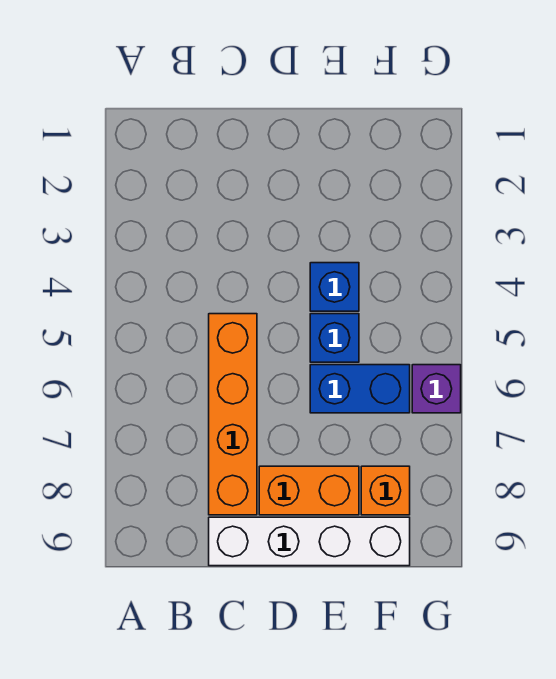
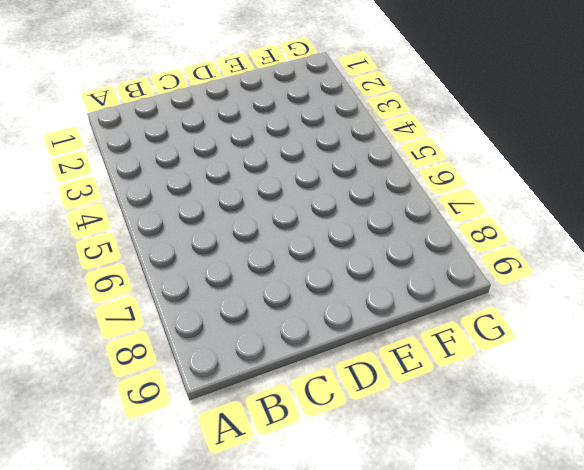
none -> orange brick C5:C8 level 1
none -> white brick C9:F9 level 1

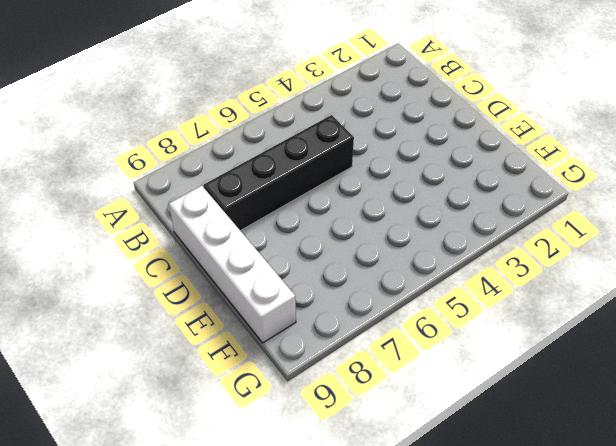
black brick C5:C8 level 1 -> orange brick C5:C8 level 1
none -> orange brick D8:E8 level 1
none -> blue brick E4 level 1

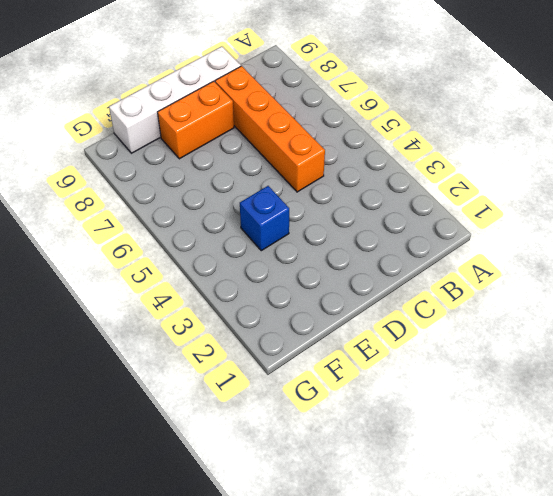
none -> blue brick E5 level 1
none -> blue brick E6:F6 level 1

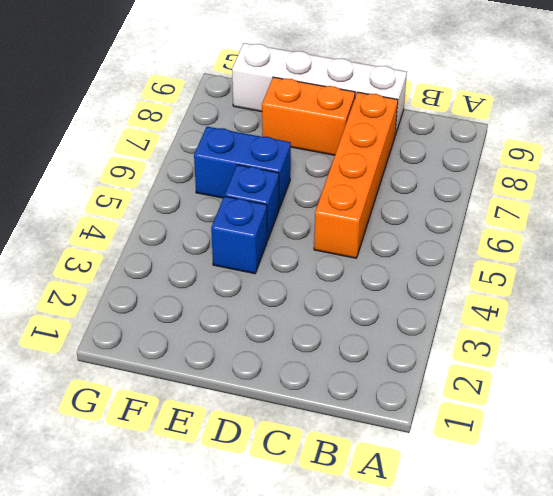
none -> orange brick F8 level 1
none -> purple brick G6 level 1

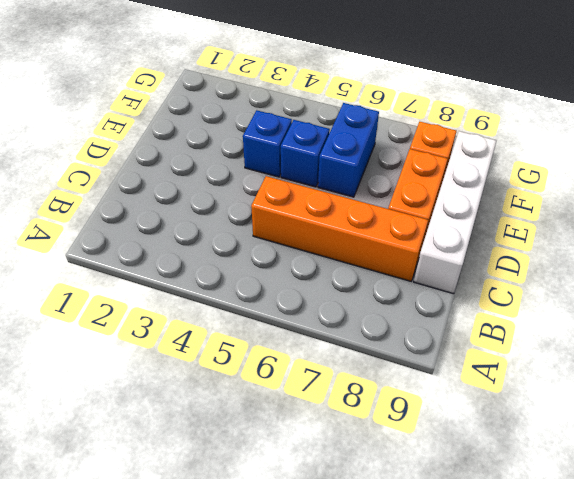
none -> purple brick G6 level 1

